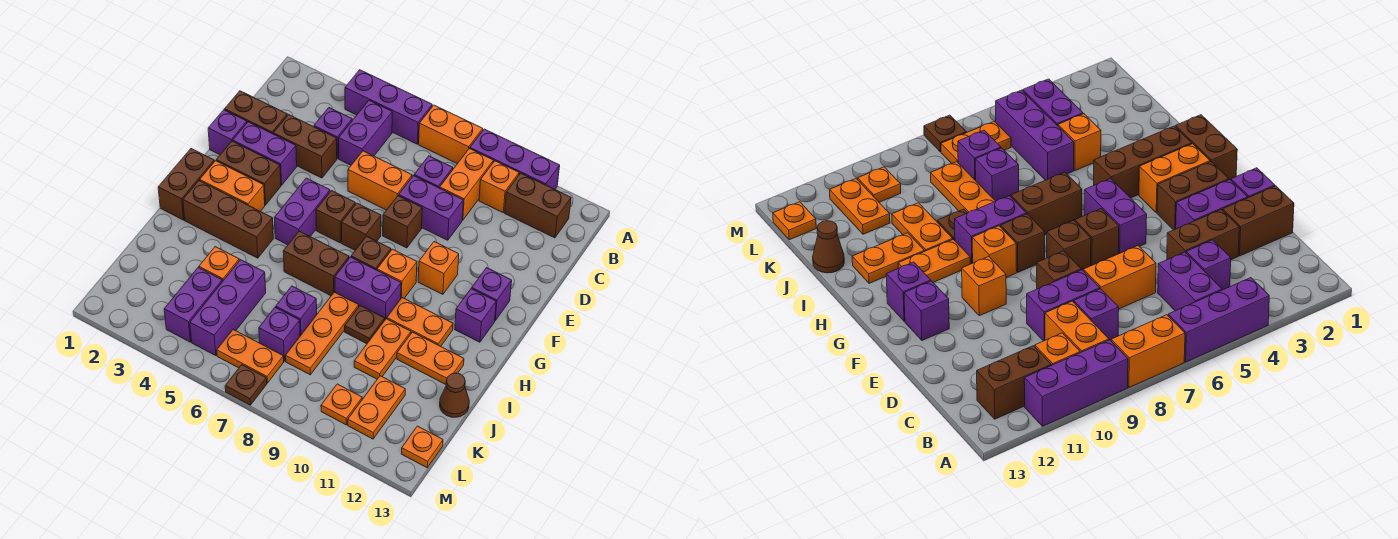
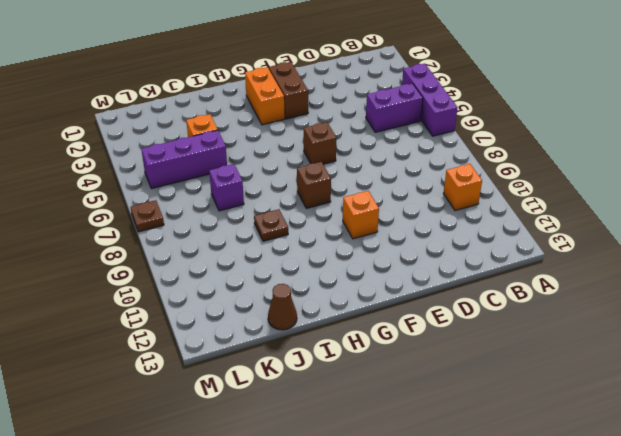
none -> orange brick A7:A8 level 1
none -> purple brick A9:A11 level 1
none -> orange brick B9:C9 level 1
none -> brown brick B11:B12 level 1

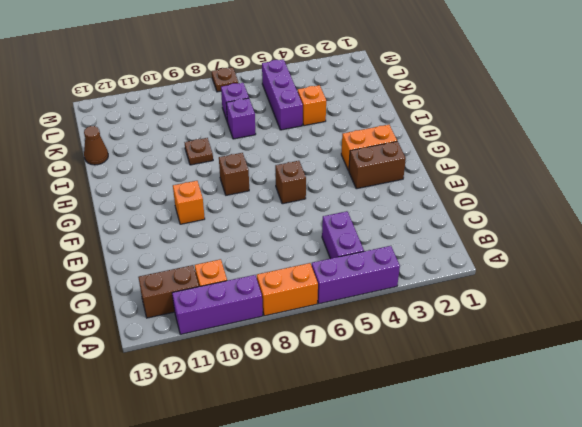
none -> orange brick B9:C9 level 1
none -> purple brick C4 level 1
none -> purple brick C8 level 1
none -> brown brick D1:D2 level 1

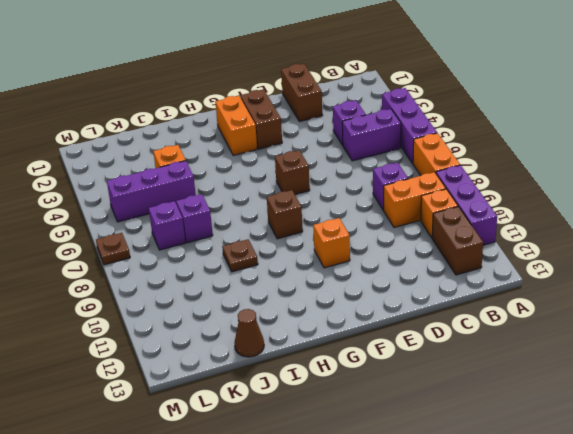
none -> brown brick D3:D4 level 1
none -> orange brick D6:D7 level 1
none -> purple brick D8:D9 level 1
none -> purple brick E1 level 1

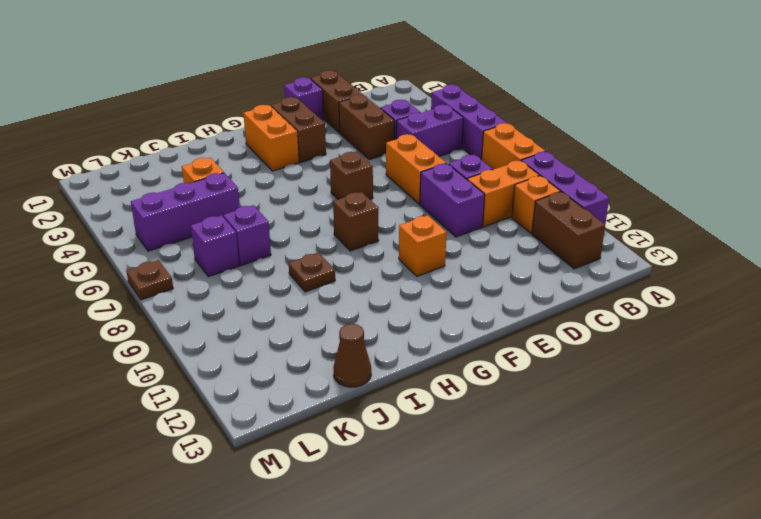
none -> purple brick E2:E3 level 1
none -> brown brick E8 level 1
none -> purple brick F5:G5 level 1
none -> brown brick F7 level 1

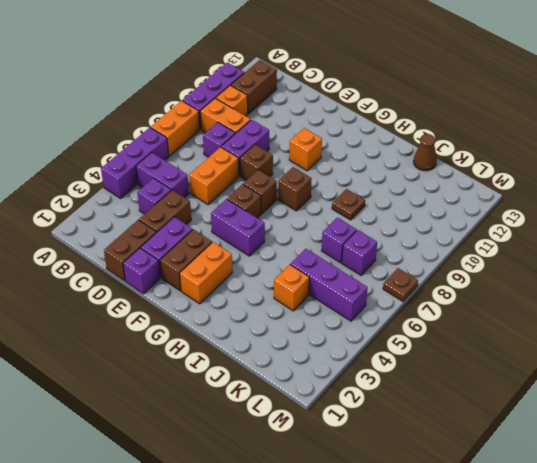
none -> purple brick F12 level 1
none -> brown brick G1:H1 level 1
none -> orange brick G9 level 1
none -> purple brick G12 level 1

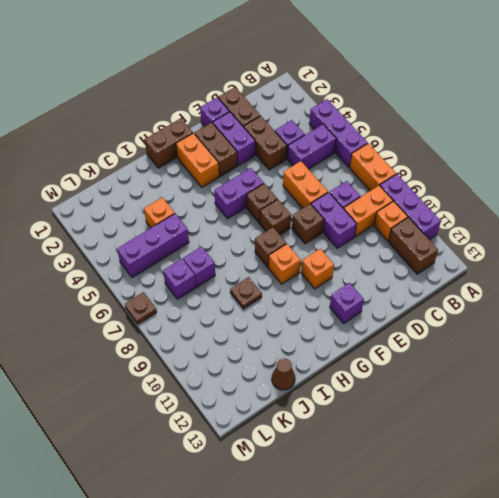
none -> purple brick G12 level 1
none -> brown brick H2:H4 level 1
none -> brown brick H6:H7 level 1
none -> purple brick H8:H9 level 1

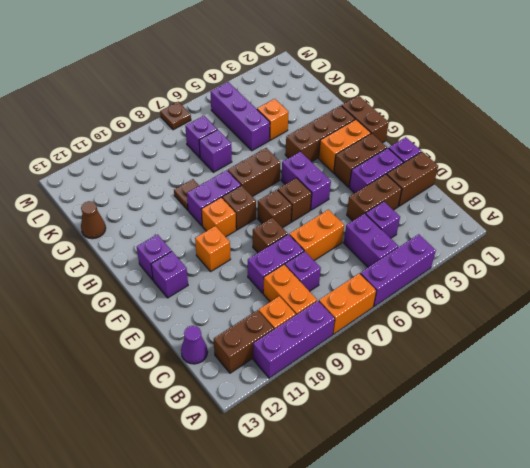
purple cone C13 level 1 -> none
none -> orange plate H10:H11 level 1
none -> orange plate I8:K8 level 1
none -> orange plate I10:J10 level 1
none -> orange plate I11:I12 level 1

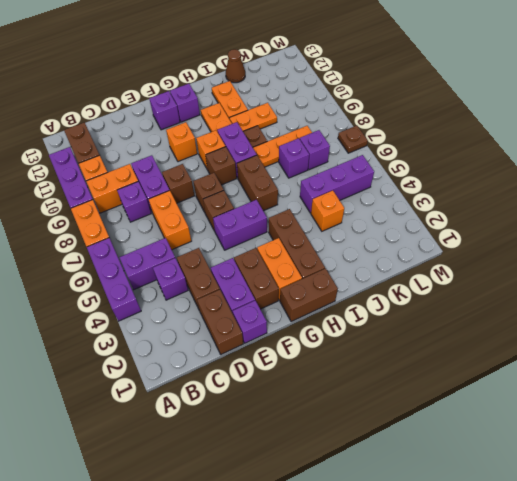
none -> purple brick K4:L4 level 1
none -> orange plate K11:L11 level 1
none -> orange plate L6:L7 level 1
none -> orange plate L10 level 1

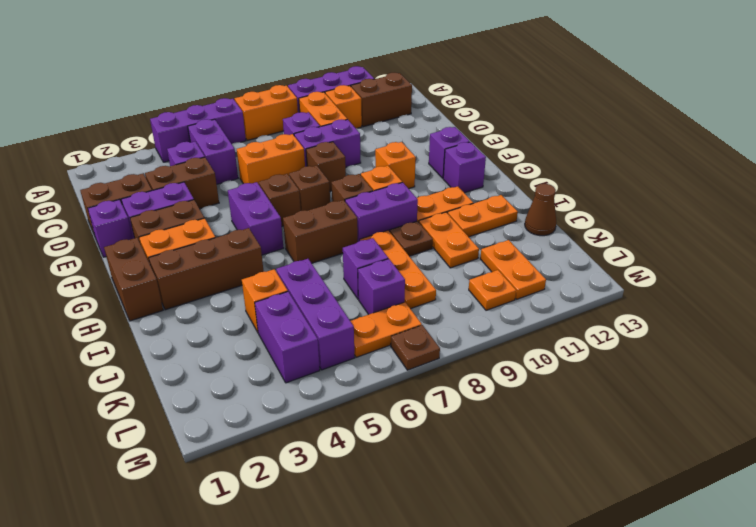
none -> orange plate L13 level 1

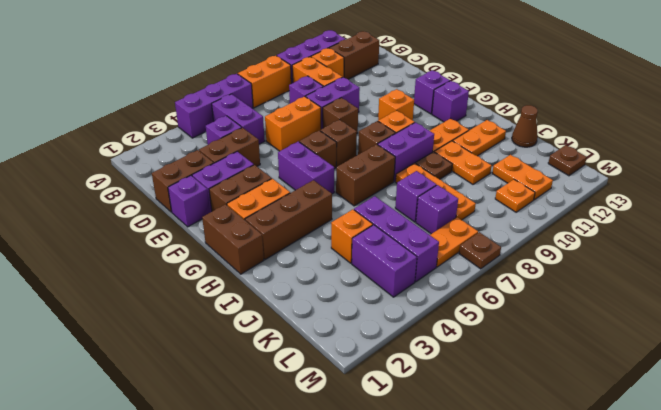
brown plate L13 level 1 -> orange plate L13 level 1

